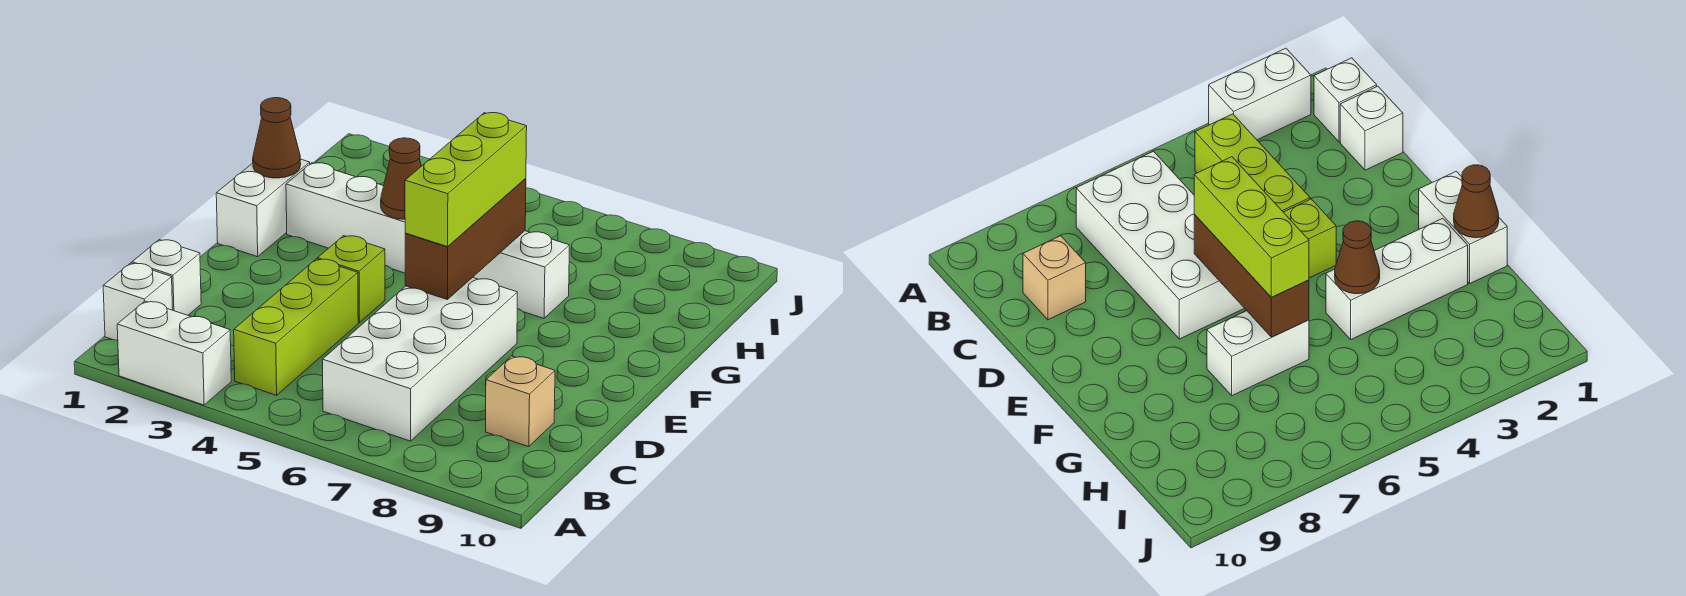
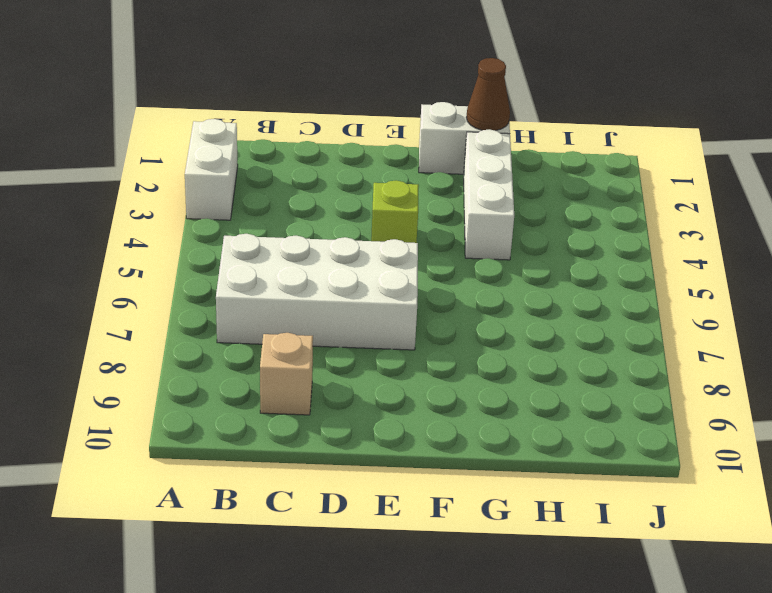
none -> white brick B1 level 1
none -> lime brick B4:D4 level 1
none -> white brick C1 level 1

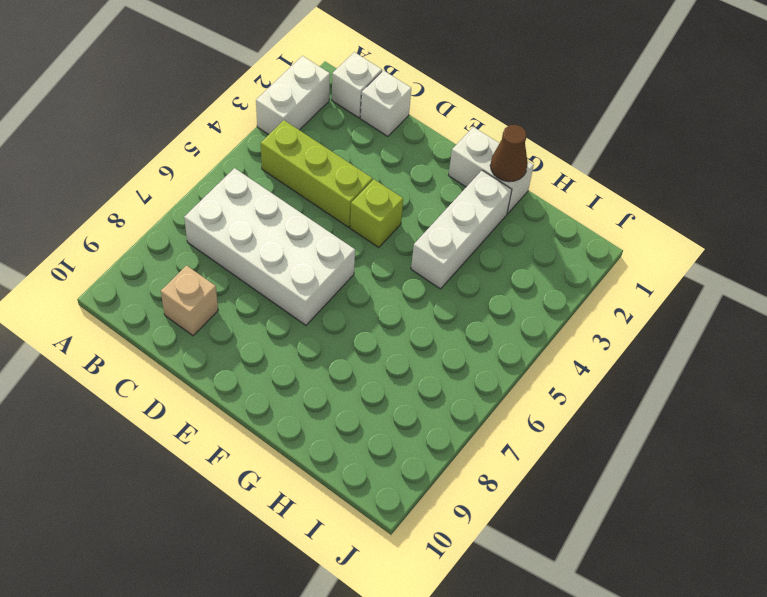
none -> white brick G6:G7 level 1
none -> brown brick E6:G6 level 2
none -> brown cone G4 level 2

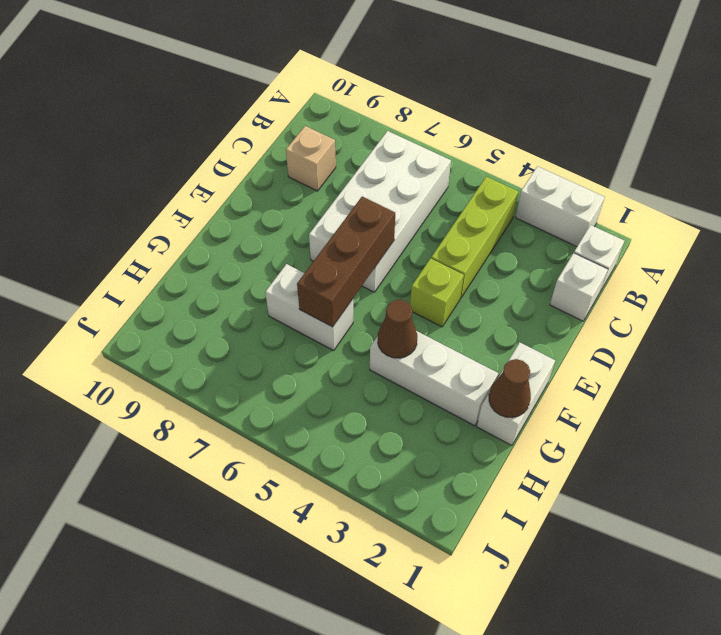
none -> lime brick E6:G6 level 3

